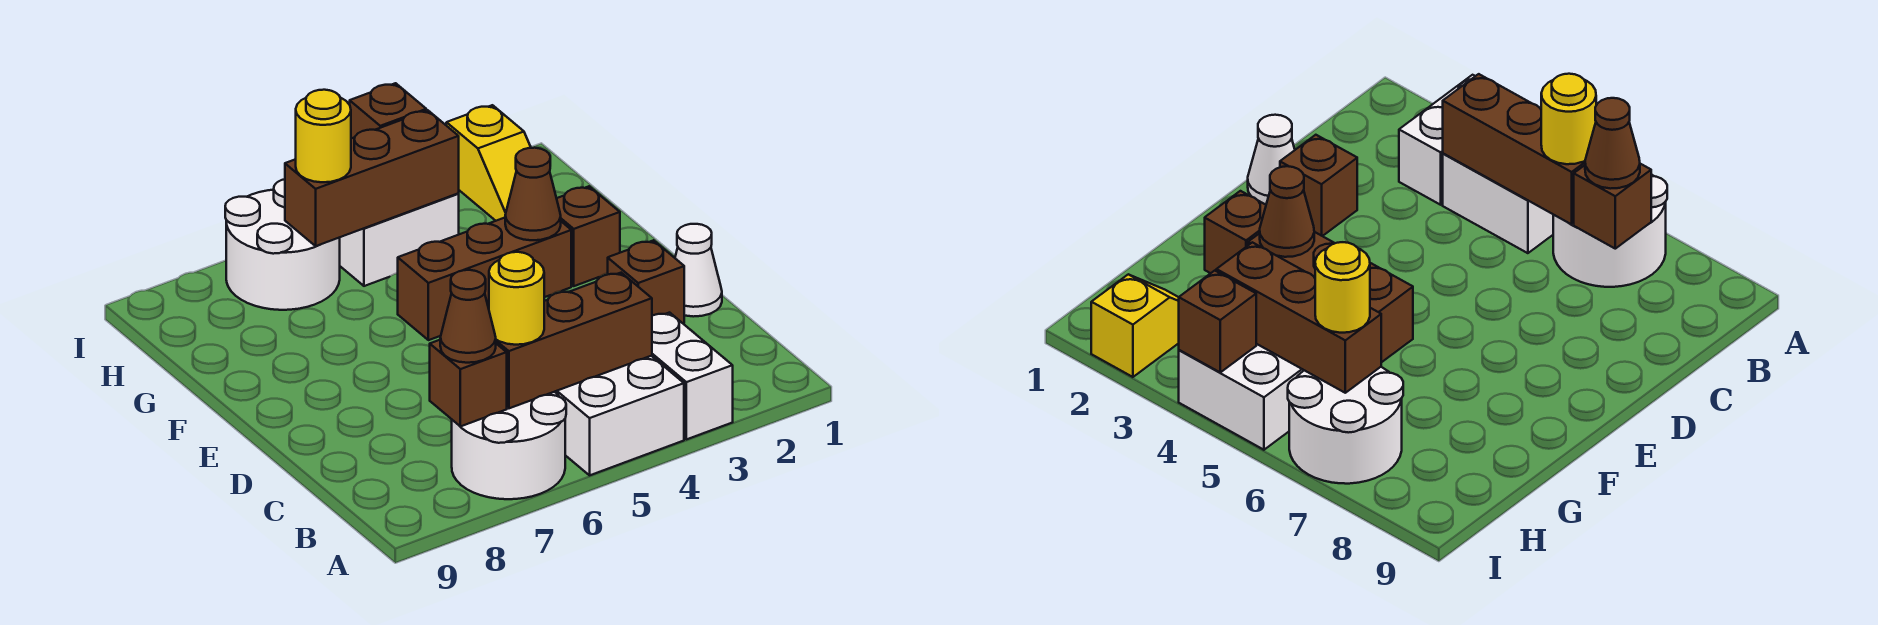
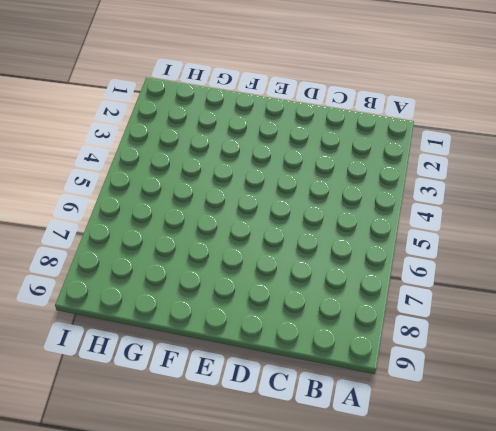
none -> white brick A3:B3 level 1
none -> white brick A4:B5 level 1
none -> white round brick A6:B7 level 1

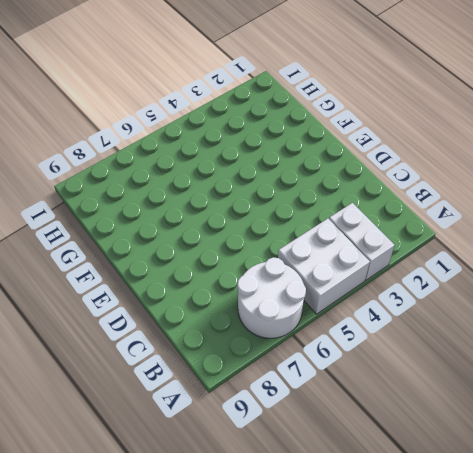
none -> white cone D1 level 1
none -> brown brick D2 level 1
none -> brown brick F2 level 1

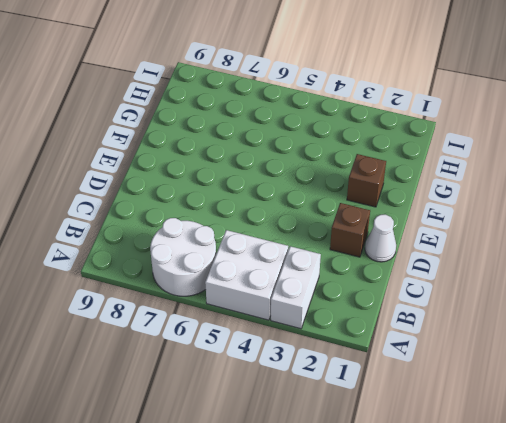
none -> brown brick F3:F5 level 1
none -> yellow slope H2:I2 level 1 top I
none -> white brick H4:I5 level 1

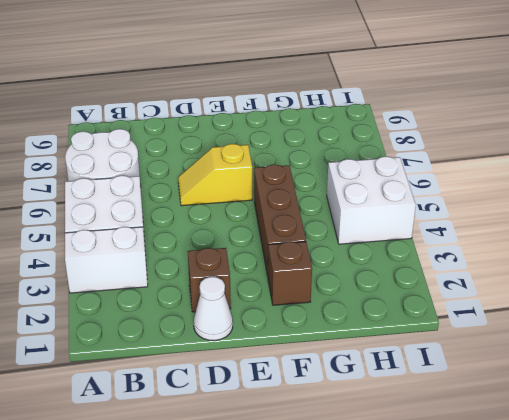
yellow slope D6:E6 level 1 top E -> yellow slope H2:I2 level 1 top I
none -> white round brick H6:I7 level 1
none -> brown brick B4:B6 level 2
none -> brown brick B7 level 2

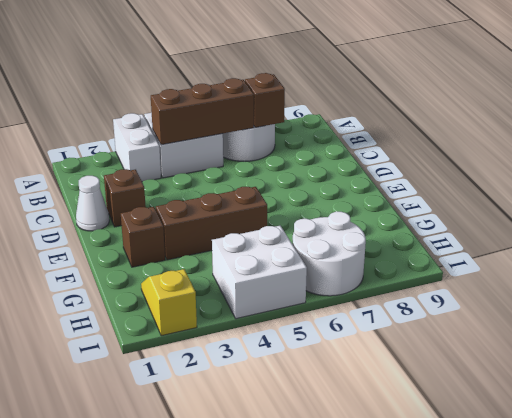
none -> brown cone F3 level 2
none -> brown brick H4:H6 level 2
none -> brown brick I4 level 2

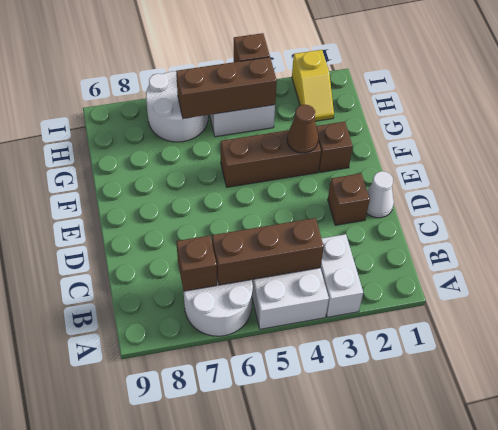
none -> yellow round brick B6 level 3
none -> brown cone B7 level 3
none -> yellow round brick H6 level 3

